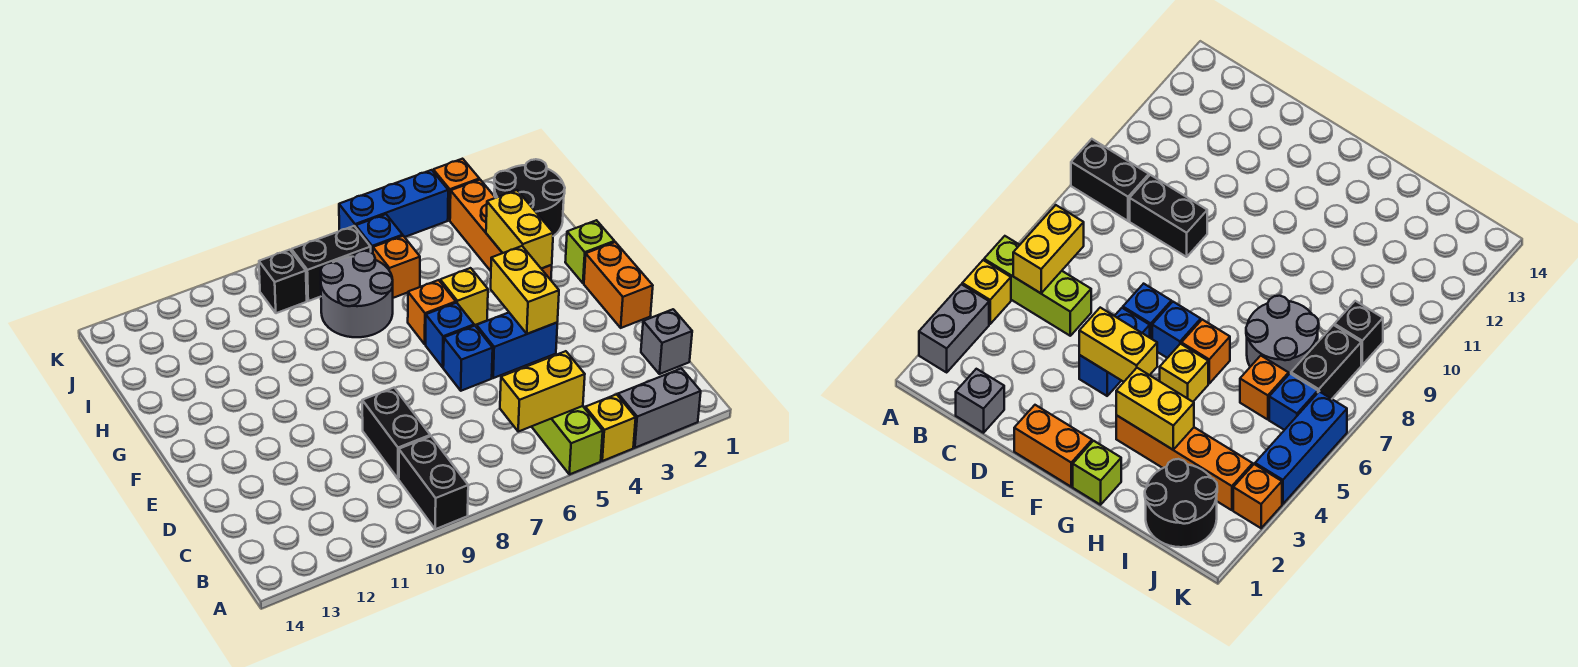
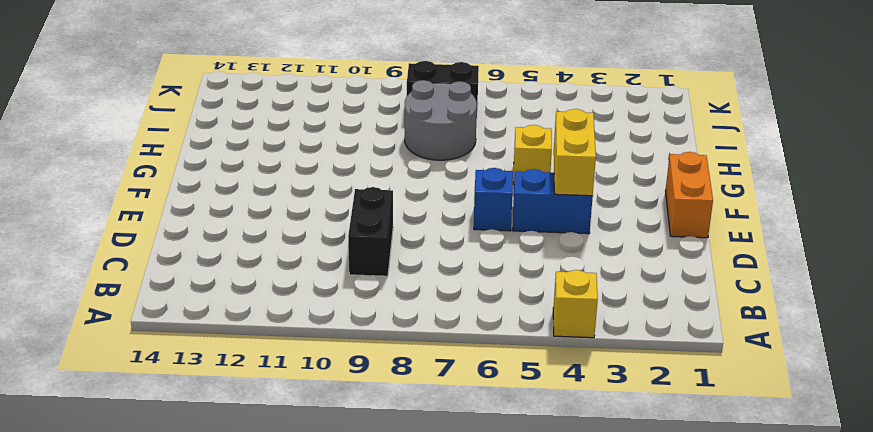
none -> grey brick A2:A3 level 1
none -> lime brick A5:C5 level 1
none -> black brick A9:B9 level 1

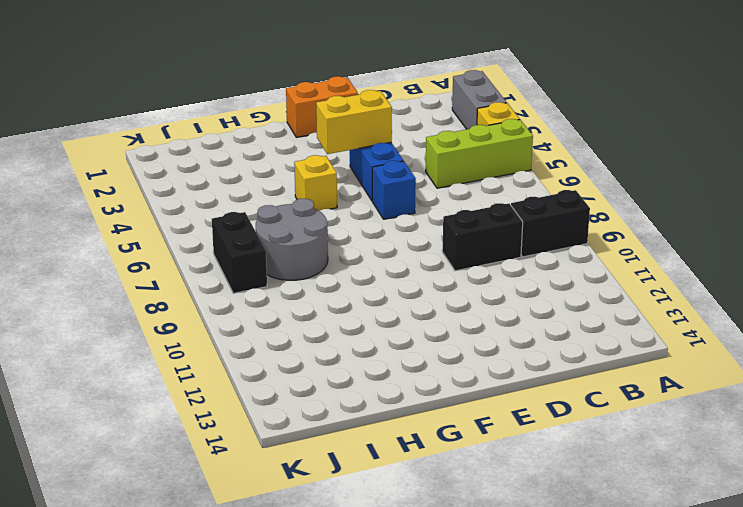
none -> grey brick C1 level 1
none -> blue brick F6 level 1
none -> lime brick G1 level 1

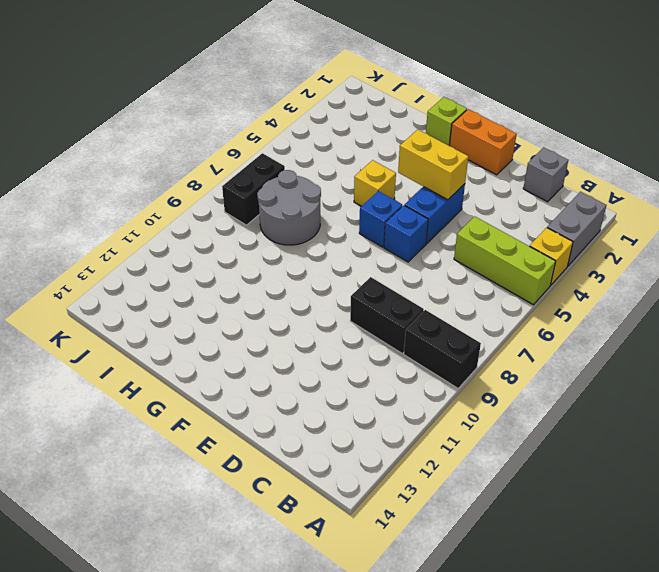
none -> orange brick G3:J3 level 1
none -> orange brick G6 level 1
none -> black round brick I1:J2 level 1

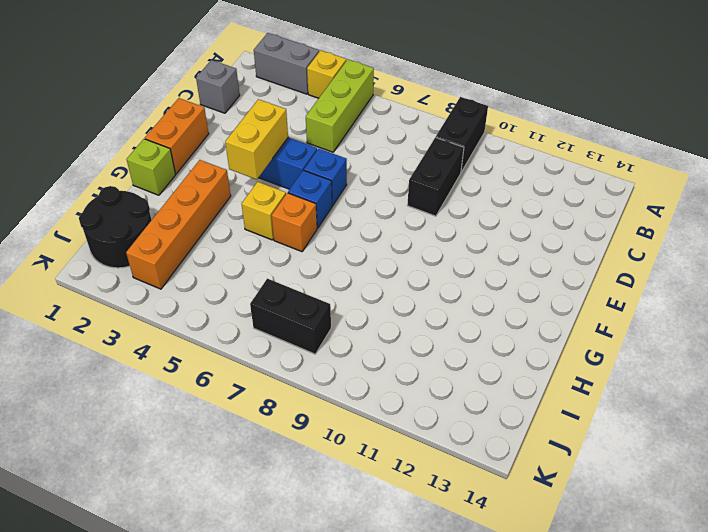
none -> grey round brick H7:I8 level 1
none -> orange brick I6 level 1
none -> blue brick J6 level 1

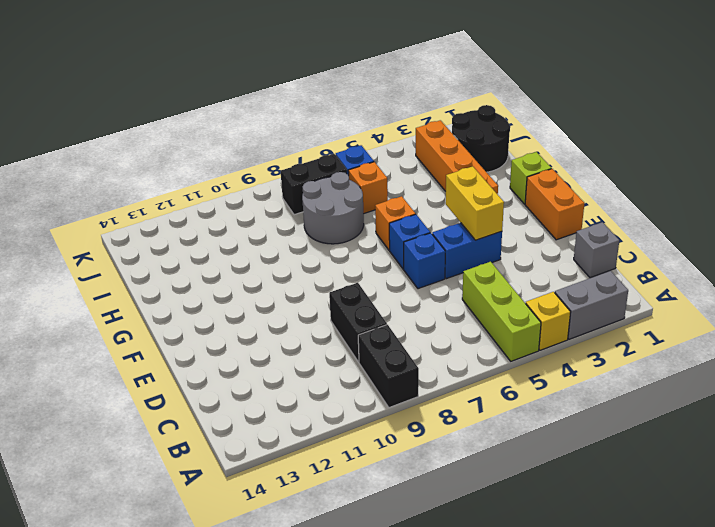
none -> yellow brick G5 level 1
none -> black brick J9 level 1
none -> orange brick K3 level 1

